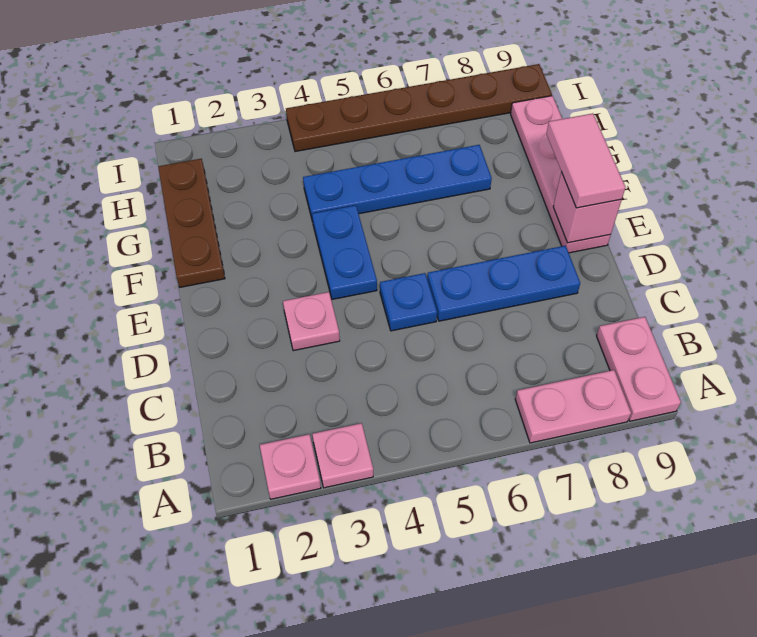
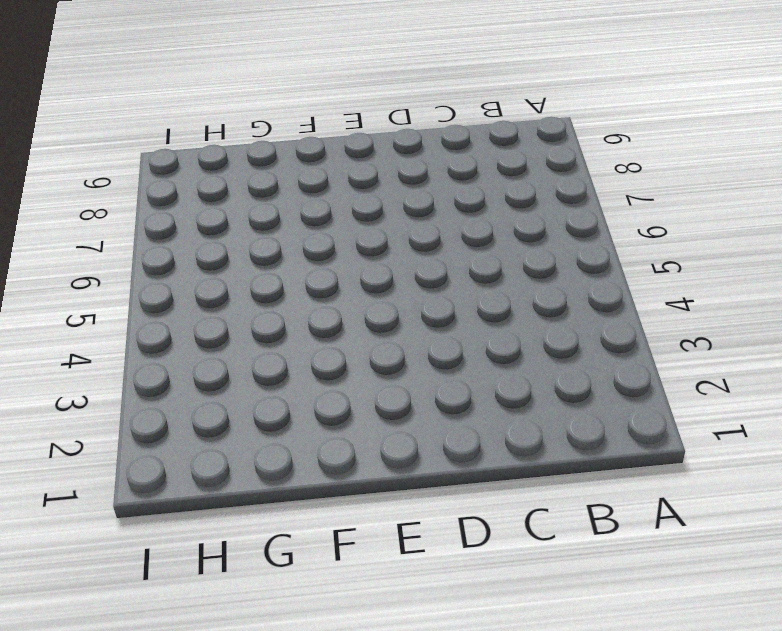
none -> pink plate A2 level 1
none -> pink plate A3 level 1
none -> pink plate A7:A8 level 1

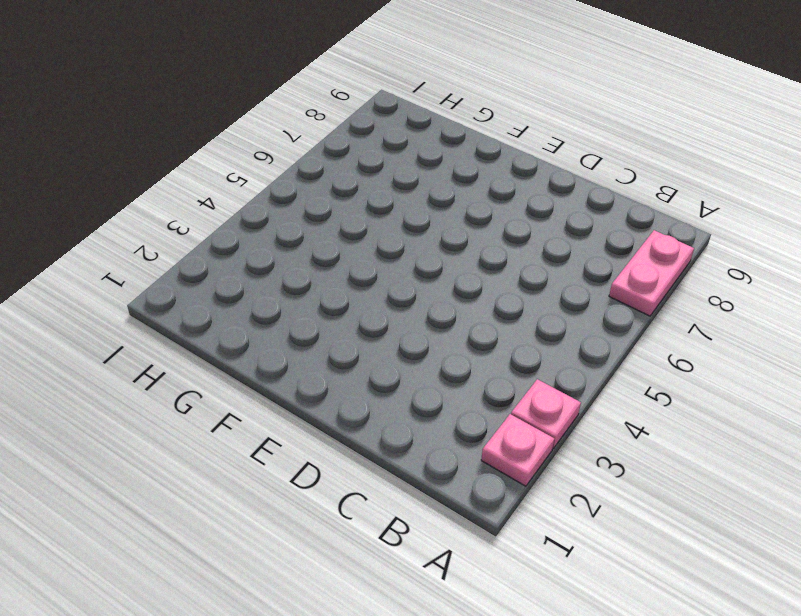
none -> pink plate A9:B9 level 1
none -> pink plate D3 level 1
none -> blue plate D5 level 1

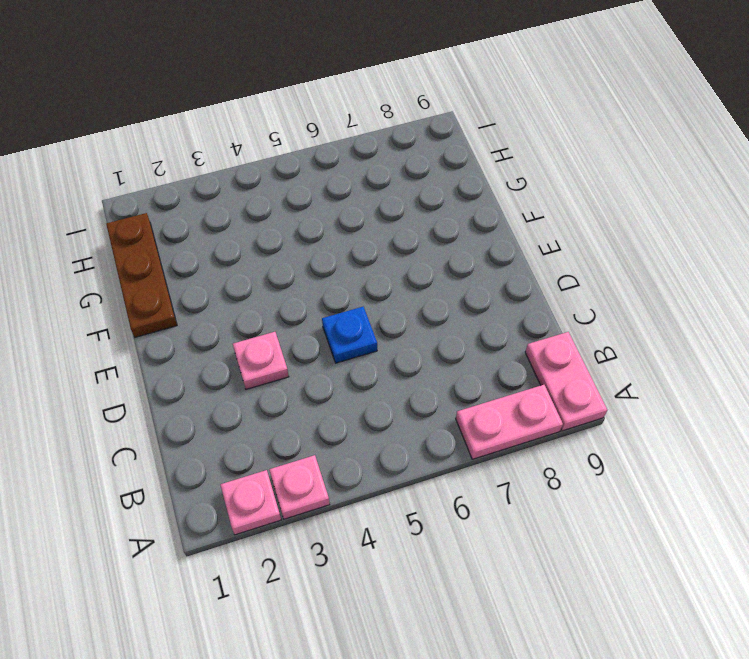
none -> blue plate D6:D8 level 1
none -> blue plate E4:F4 level 1
none -> pink plate E9:H9 level 1

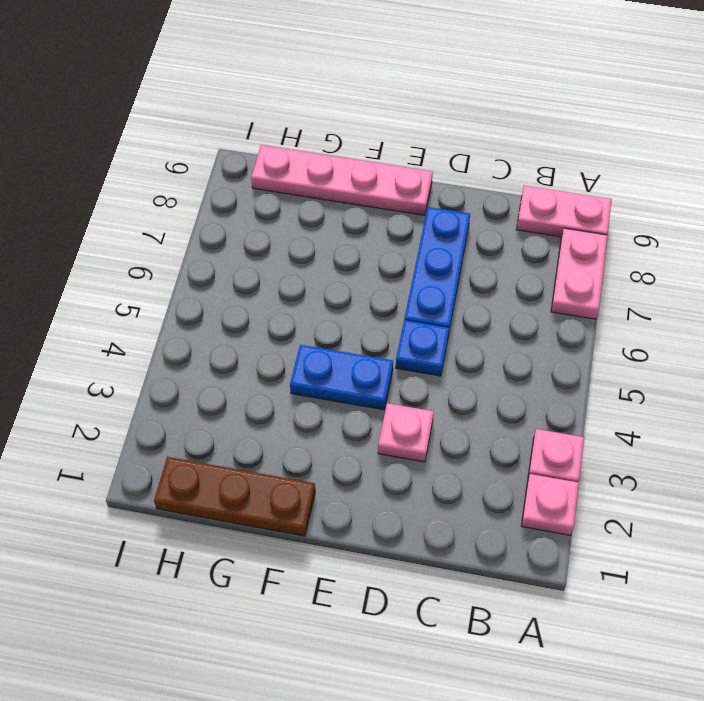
none -> blue plate G4:G7 level 1
none -> brown plate I4:I9 level 1
none -> pink brick E9 level 2

